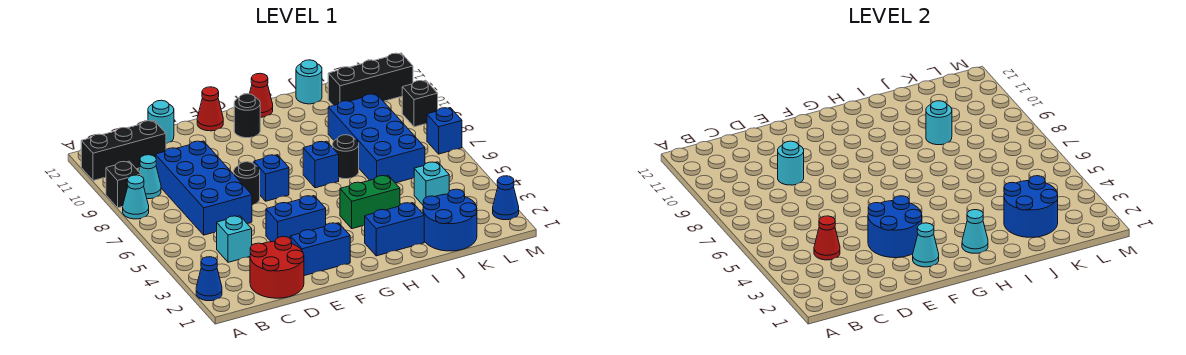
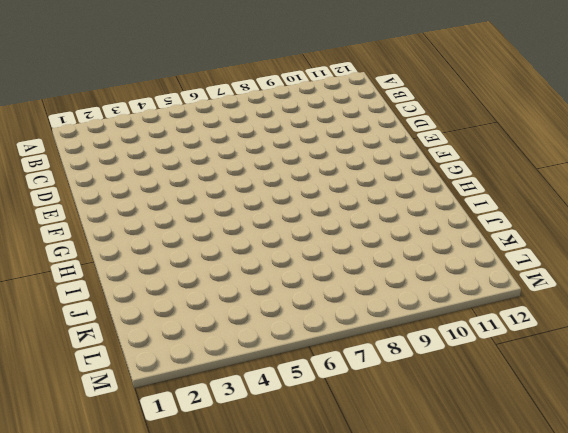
none -> blue cone A2 level 1
none -> cyan cone A8 level 1
none -> black brick A9 level 1
none -> black brick A11:C11 level 1

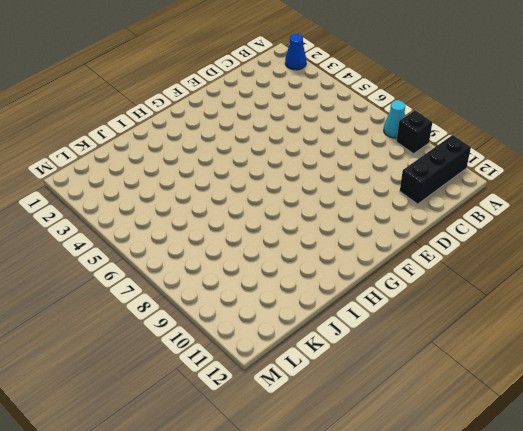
none -> cyan cone B9 level 1
none -> red round brick C1:D2 level 1
none -> cyan brick C4 level 1
none -> blue brick C6:D9 level 1

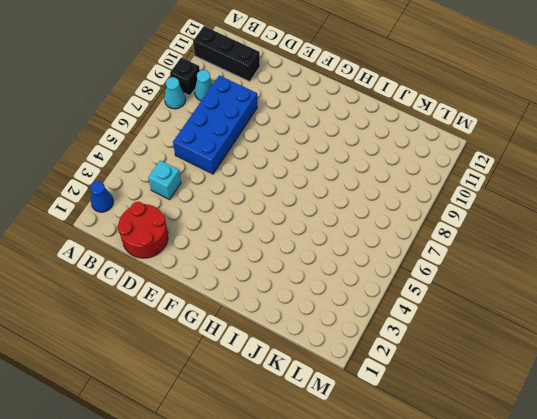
none -> cyan round brick D12 level 1
none -> blue brick E2:F2 level 1
none -> blue brick E4:F4 level 1
none -> black round brick E7 level 1

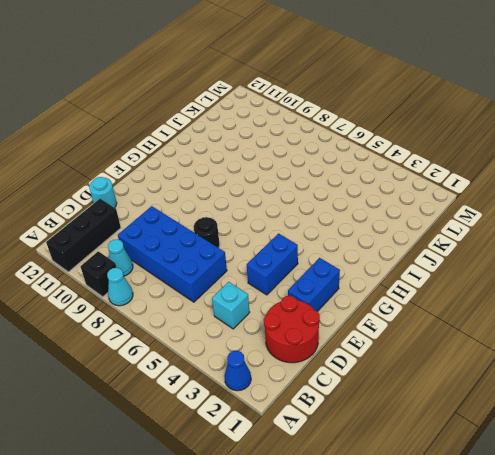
none -> blue brick F7 level 1
none -> red cone F12 level 1
none -> black round brick G11 level 1
none -> blue brick H2:I2 level 1

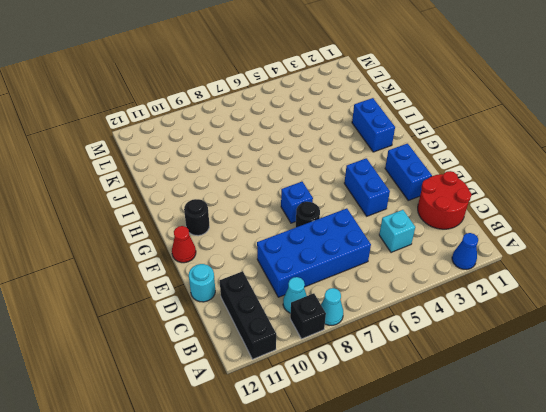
none -> green brick H4:I4 level 1
none -> blue brick H7 level 1
none -> red cone H12 level 1
none -> black round brick I7 level 1

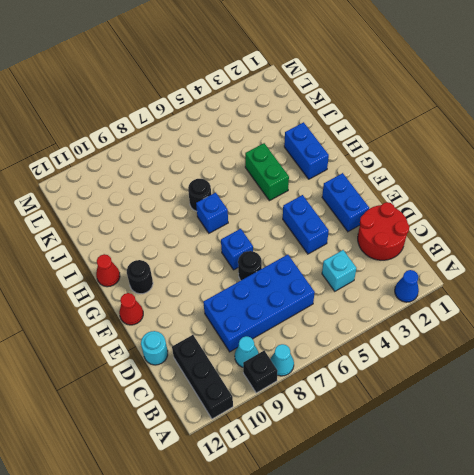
none -> blue round brick J1:K2 level 1
none -> blue brick J6:K9 level 1
none -> cyan round brick J12 level 1
none -> cyan brick K4 level 1

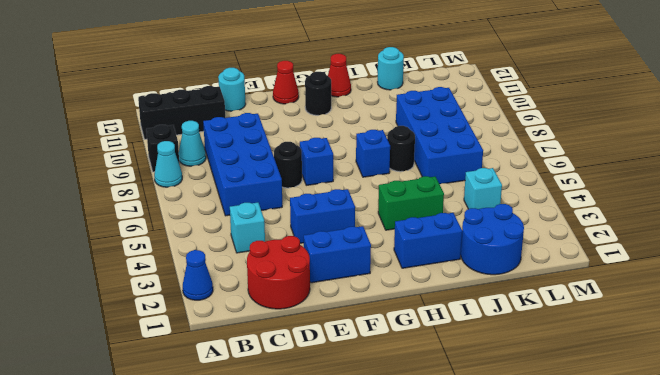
none -> black brick K11:M11 level 1
none -> blue cone M2 level 1
none -> blue brick M7 level 1
none -> black brick M9 level 1

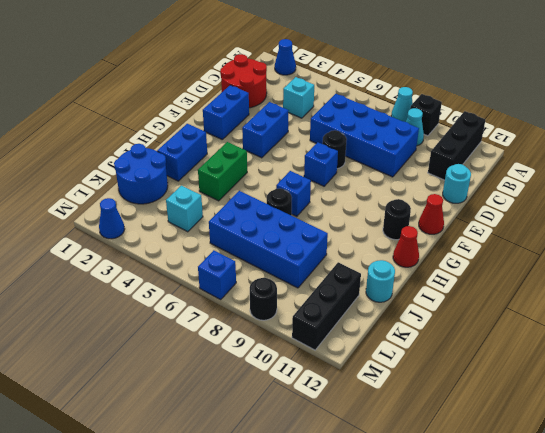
black round brick M9 level 1 -> black brick M9 level 1
none -> red cone C4 level 2
none -> cyan round brick D9 level 2
none -> blue round brick E3:F4 level 2
none -> cyan cone F2 level 2

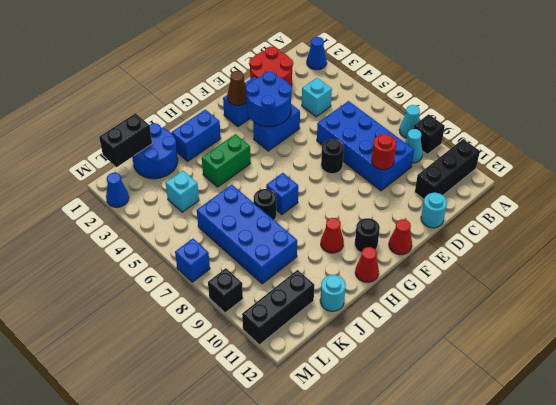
red round brick D9 level 2 -> cyan round brick D9 level 2
brown cone F2 level 2 -> cyan cone F2 level 2
red cone H10 level 1 -> red cone C4 level 2
black brick K1:L1 level 2 -> none
none -> blue brick F7 level 1
none -> cyan cone H2 level 2
none -> blue round brick J2:K3 level 2
none -> cyan round brick J9 level 2

